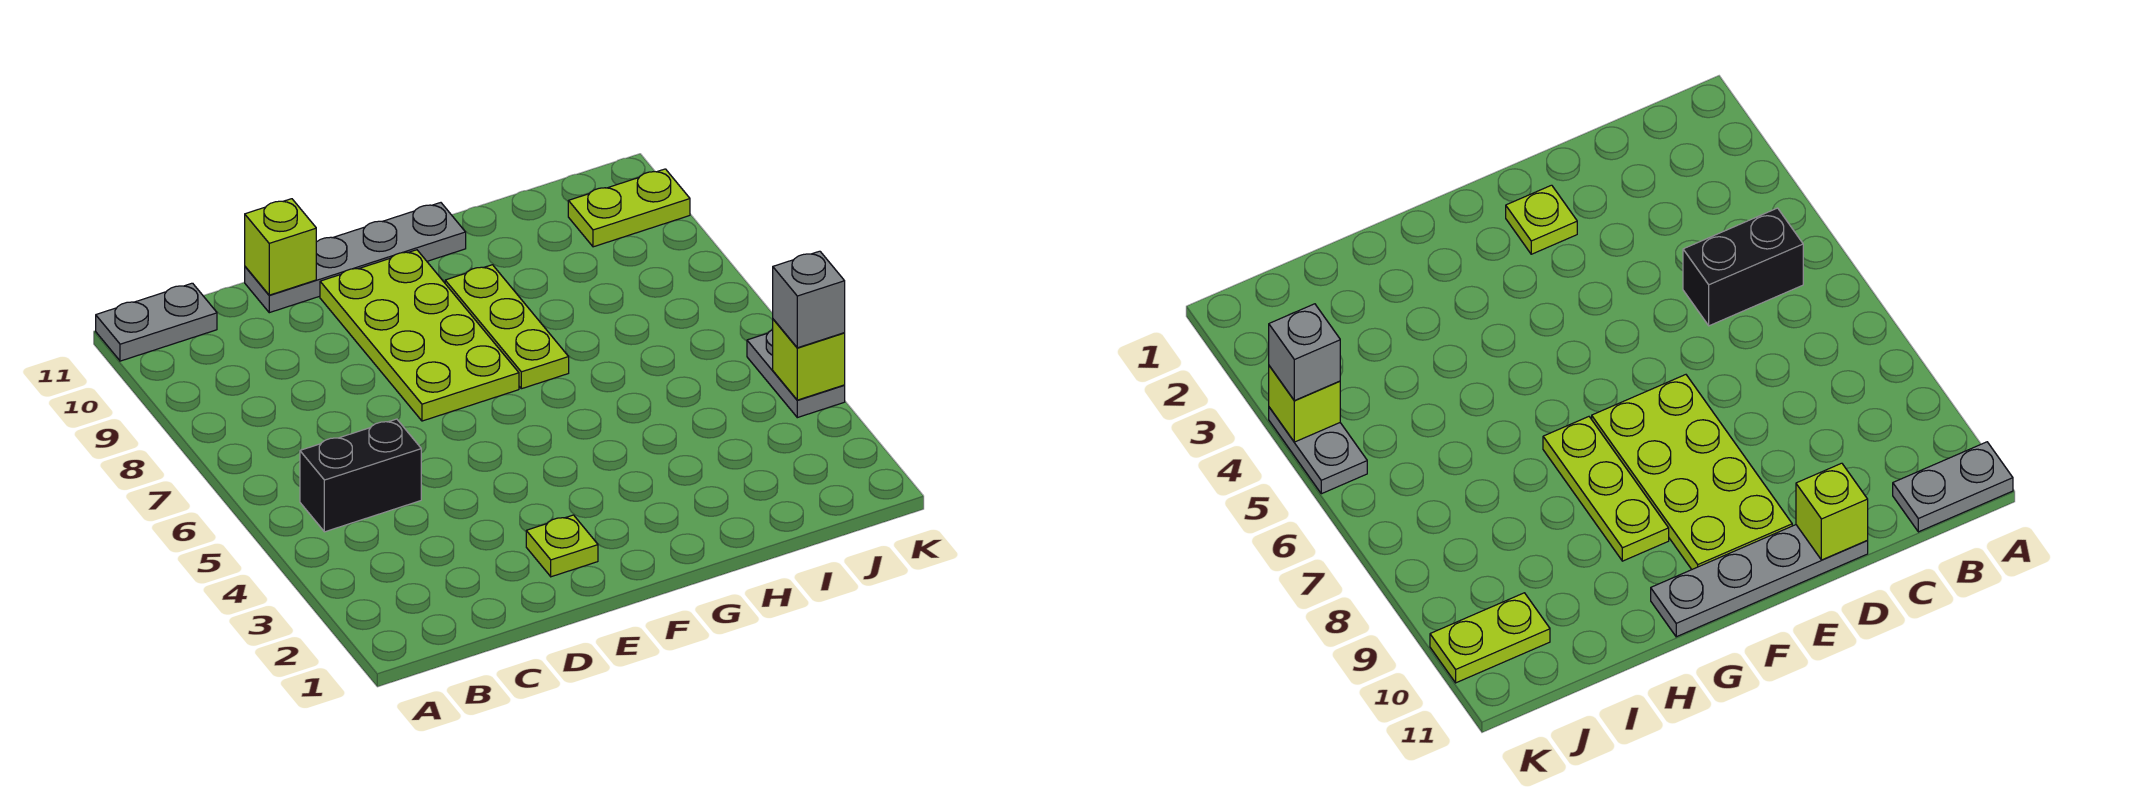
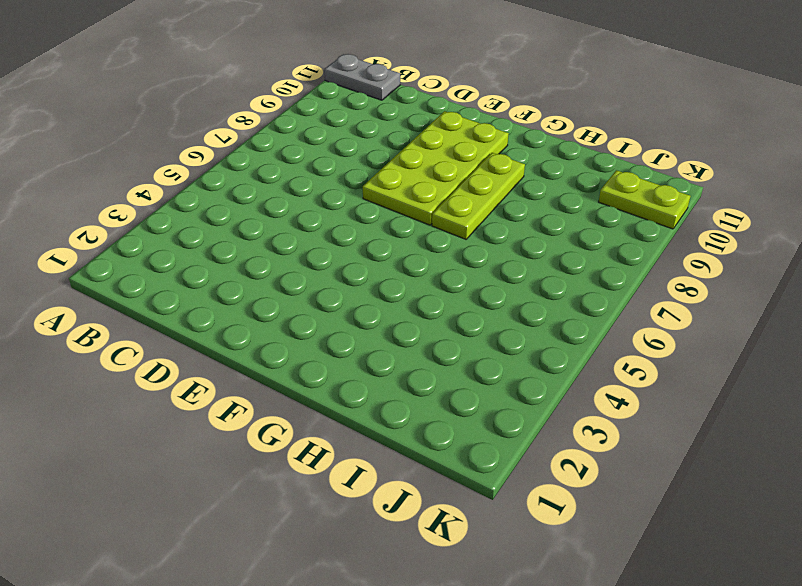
none -> black brick B5:C5 level 1
none -> grey plate D11:G11 level 1

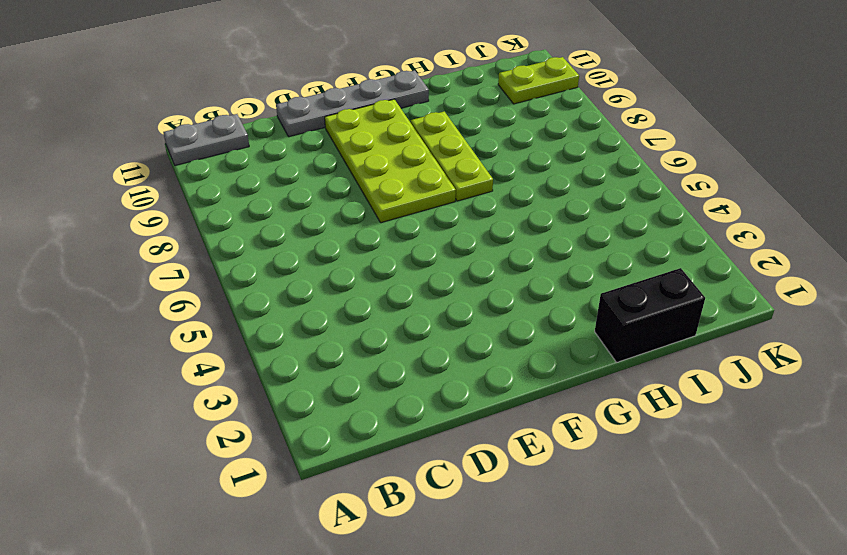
black brick H1:I1 level 1 -> black brick B5:C5 level 1
none -> lime plate E2 level 1
none -> grey plate K4:K5 level 1

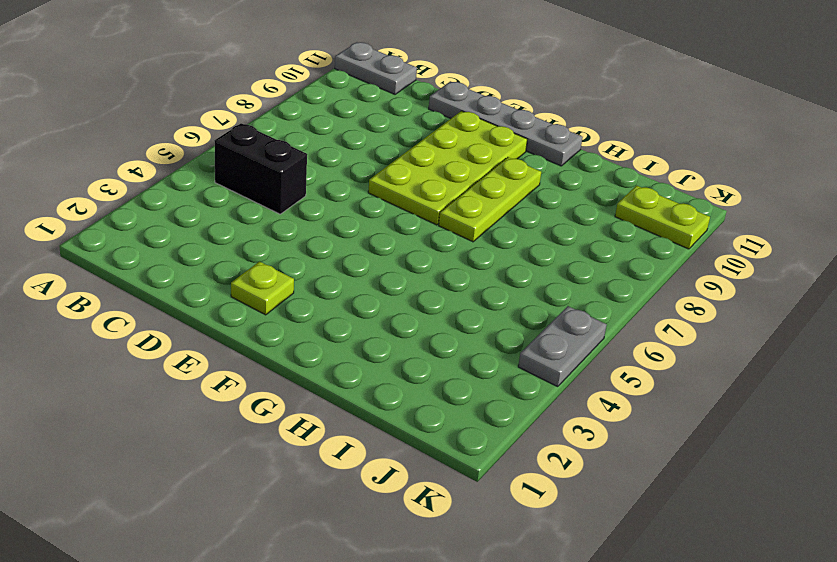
none -> lime brick D11 level 2
none -> lime brick K4 level 2

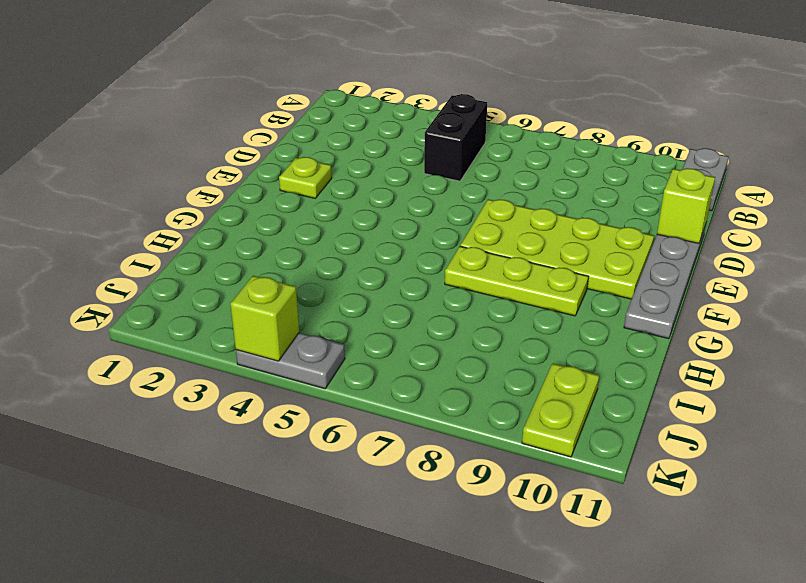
none -> grey brick K4 level 3

